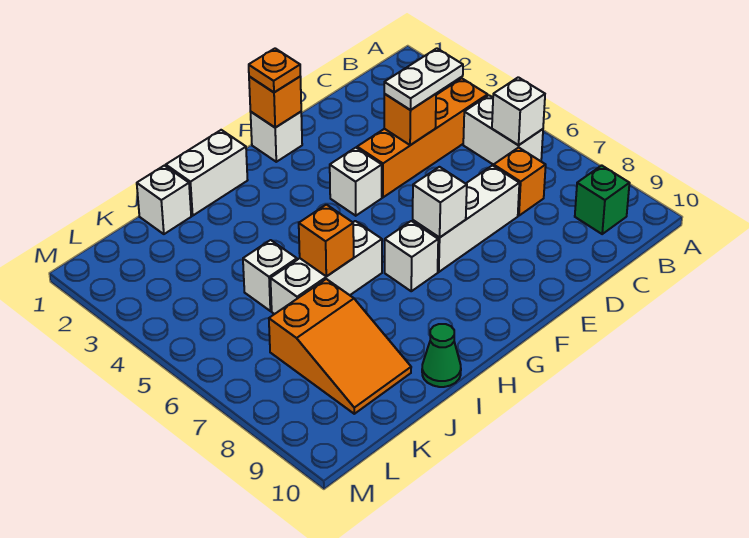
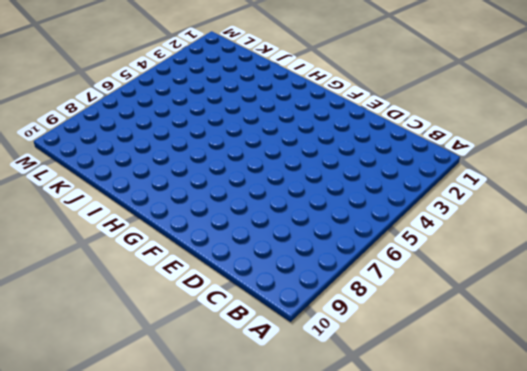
none -> orange brick B4:E4 level 1
none -> white brick B5:B6 level 1
none -> green brick B9 level 1

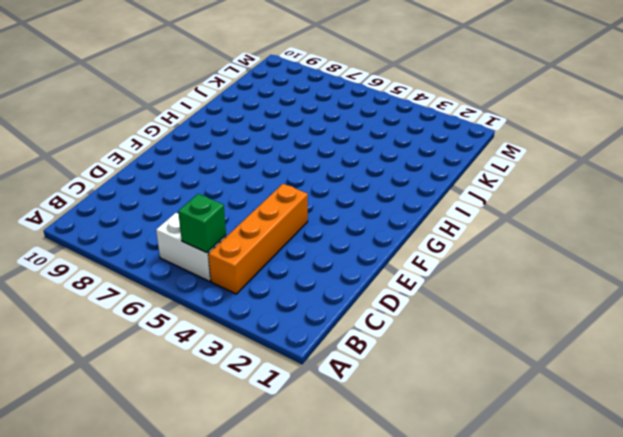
green brick B5 level 2 -> green brick B9 level 1
none -> orange brick C7 level 1
none -> white brick D7:F7 level 1
none -> white brick F1 level 1

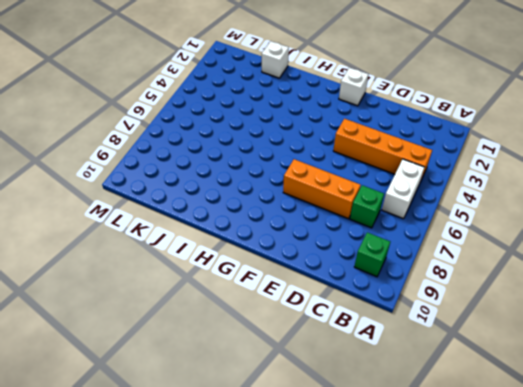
green brick C7 level 1 -> orange brick C7 level 1
orange brick D7:F7 level 1 -> white brick D7:F7 level 1
none -> white brick F4 level 1
none -> white brick G7 level 1
none -> white brick H1:I1 level 1

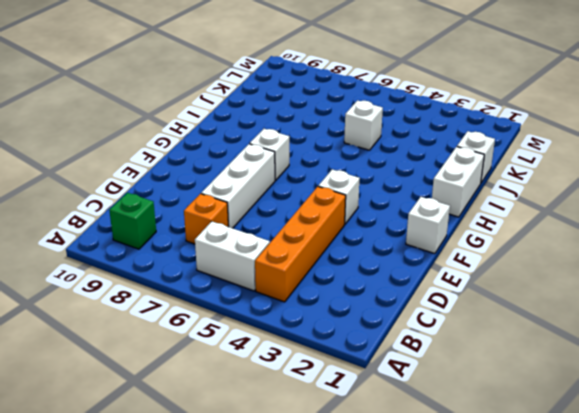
none -> white brick H6:J6 level 1
none -> green cone I10 level 1
none -> orange slope J7:K9 level 1 top 7

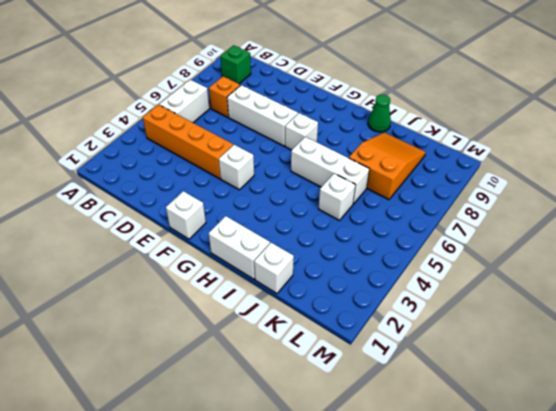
none -> white brick B6 level 2
none -> orange brick D4 level 2
none -> orange brick F1 level 2

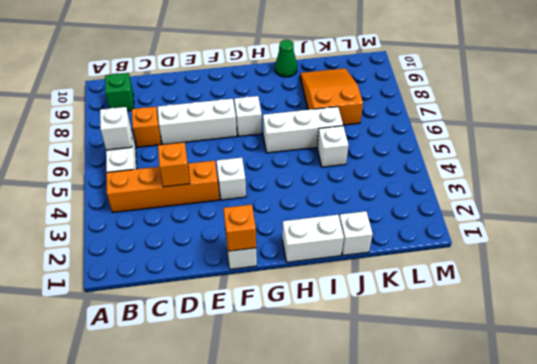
none -> white brick F7 level 2
none -> orange brick I6 level 2
none -> white plate C4:D4 level 3

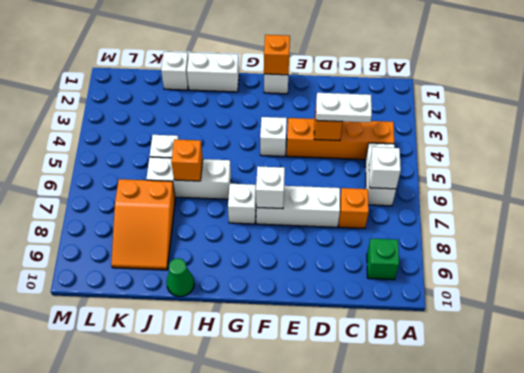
none -> orange plate F1 level 3

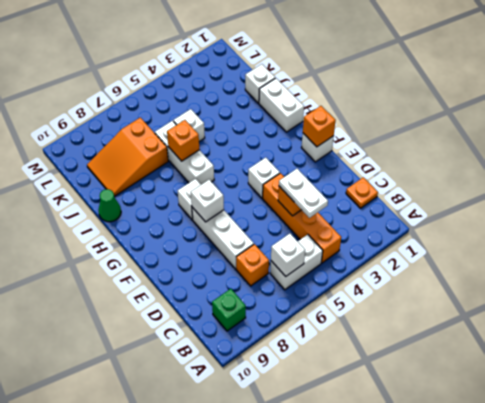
orange plate C1 level 1 -> orange plate F1 level 3

